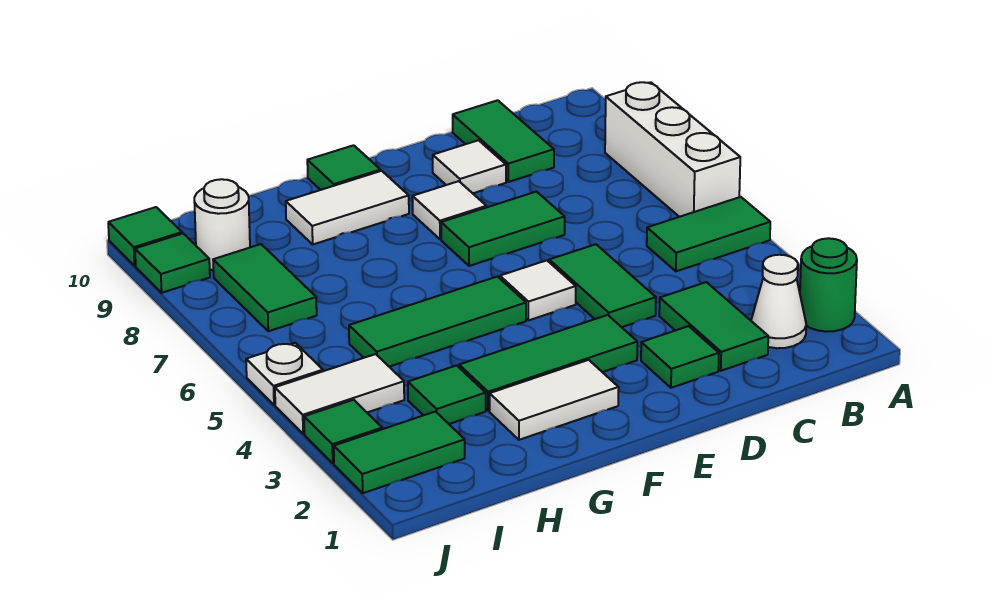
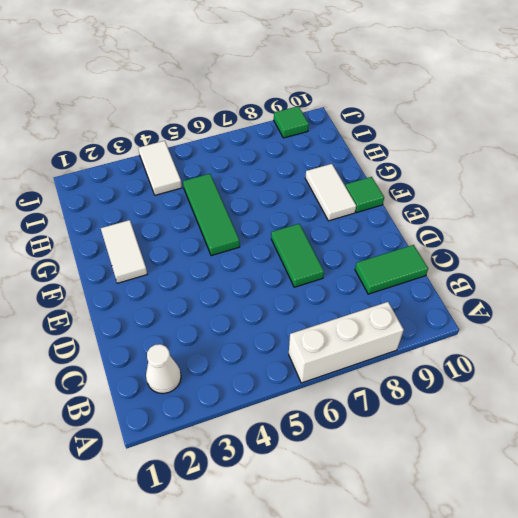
none -> green round brick A2 level 1
none -> green tile A5:B5 level 1
none -> green tile C2:C3 level 1

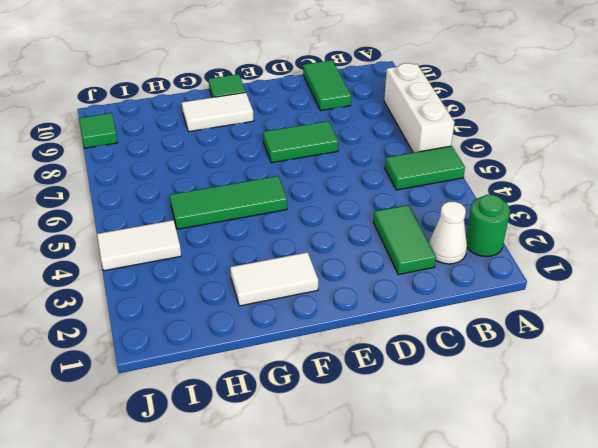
none -> green tile D2 level 1
none -> green tile D4:D5 level 1
none -> white tile D9 level 1

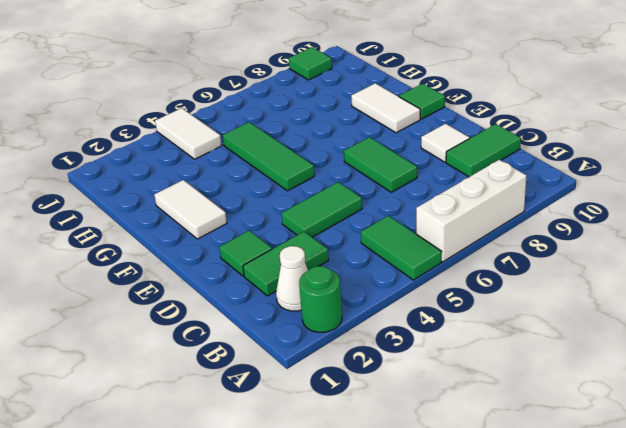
none -> green tile E3:G3 level 1
none -> white tile E5 level 1
none -> white tile E8 level 1

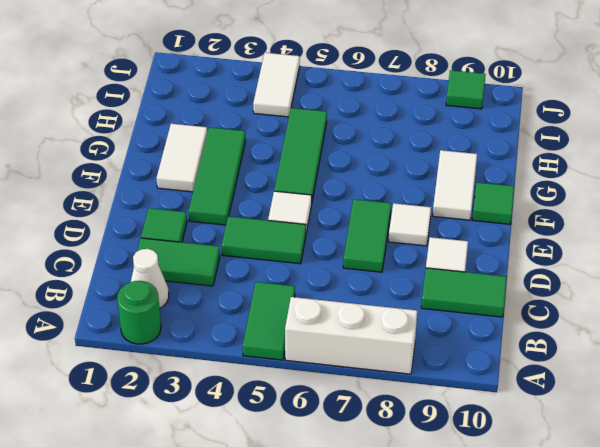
none -> green tile H3 level 1
none -> green tile I2:J2 level 1
none -> green tile I7:I8 level 1

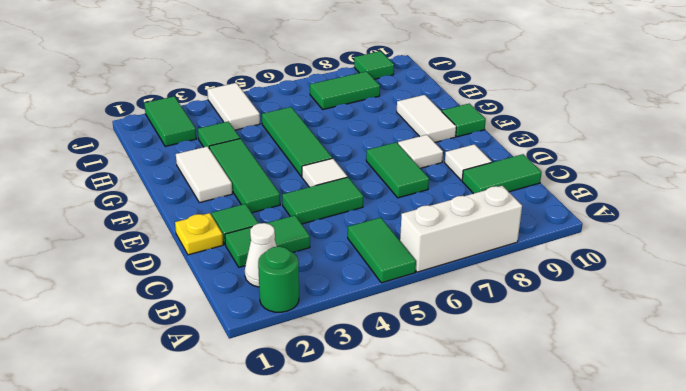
yellow plate D1 level 1 -> none
none -> white round brick I9 level 1
none -> green tile J3 level 1
none -> white plate J5 level 1

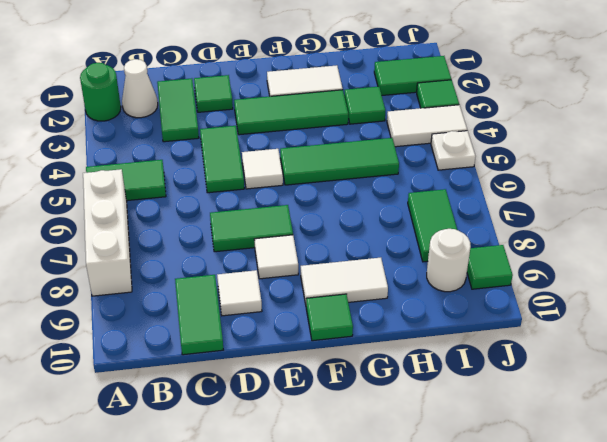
none -> green tile J10 level 1

